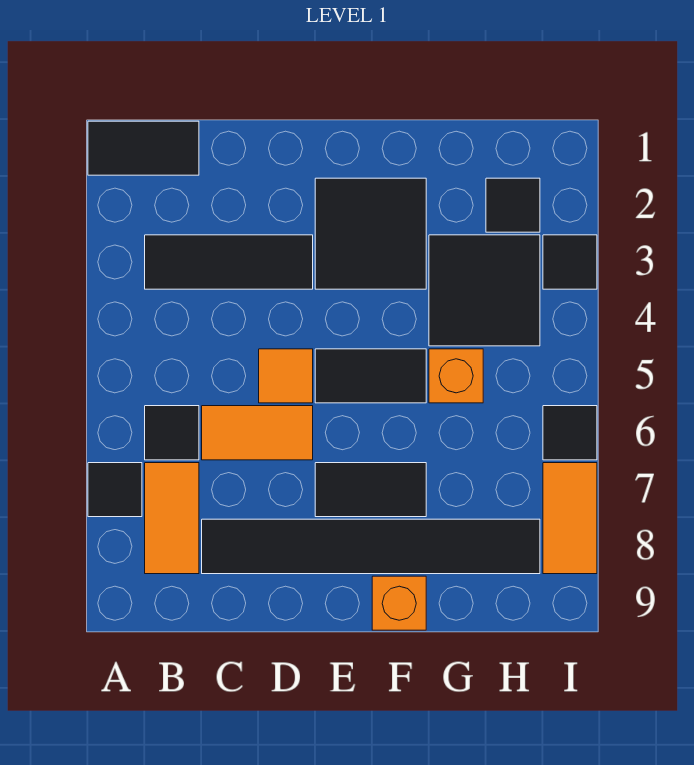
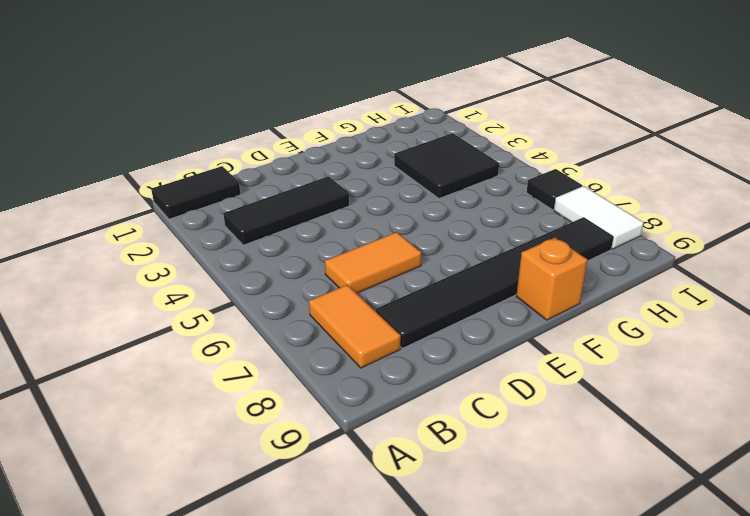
white tile I7:I8 level 1 -> orange tile I7:I8 level 1
none -> black tile A7 level 1
none -> black tile B6 level 1
none -> orange tile D5 level 1

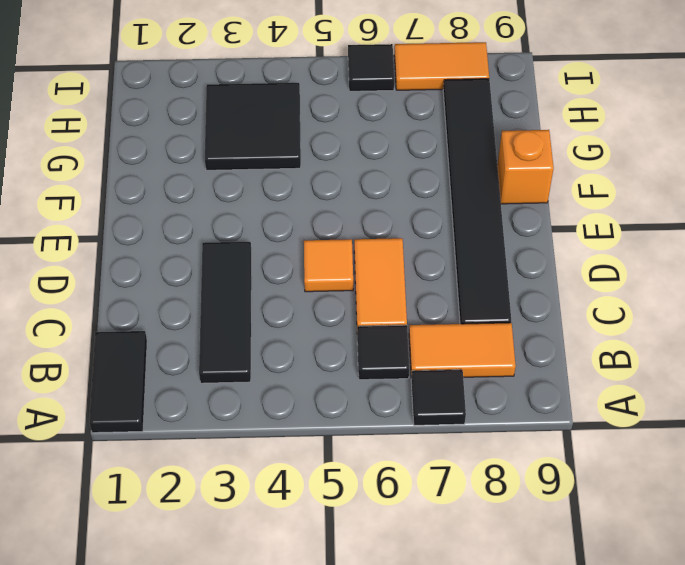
none -> black tile E2:F3 level 1
none -> black tile E5:F5 level 1
none -> black tile E7:F7 level 1

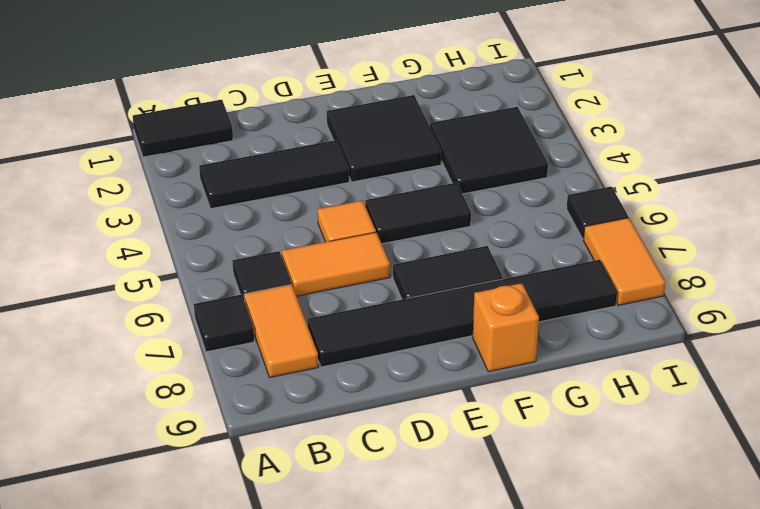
none -> orange brick G5 level 1
none -> black tile H2 level 1
none -> black tile I3 level 1

